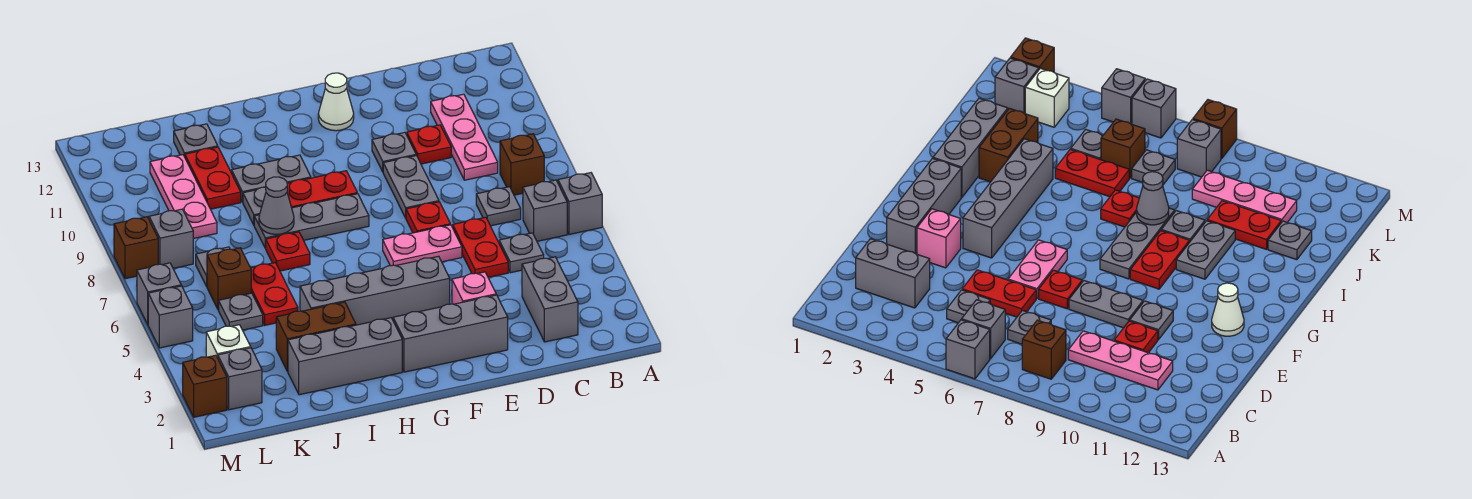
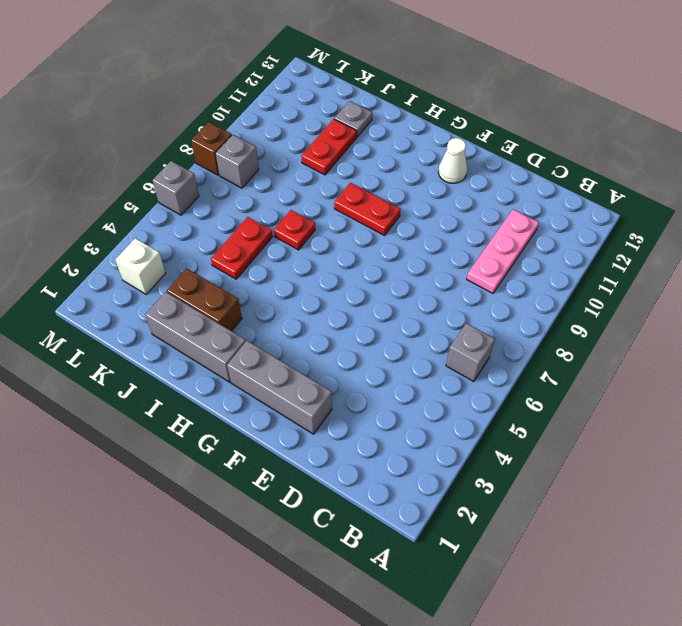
none -> grey brick A6 level 1
none -> brown brick B8 level 1
none -> grey brick C2:C3 level 1
none -> grey plate C5 level 1

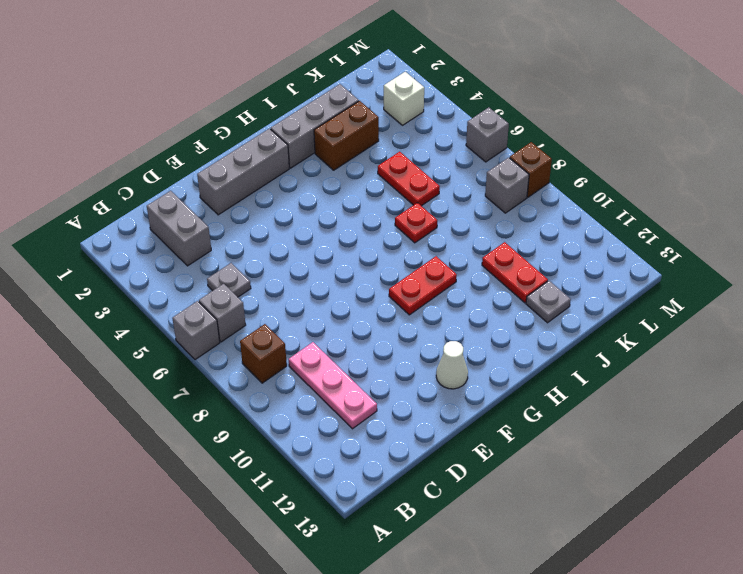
none -> grey plate C7 level 1
none -> red plate D5:D6 level 1
none -> red plate D10 level 1
none -> pink brick E3 level 1

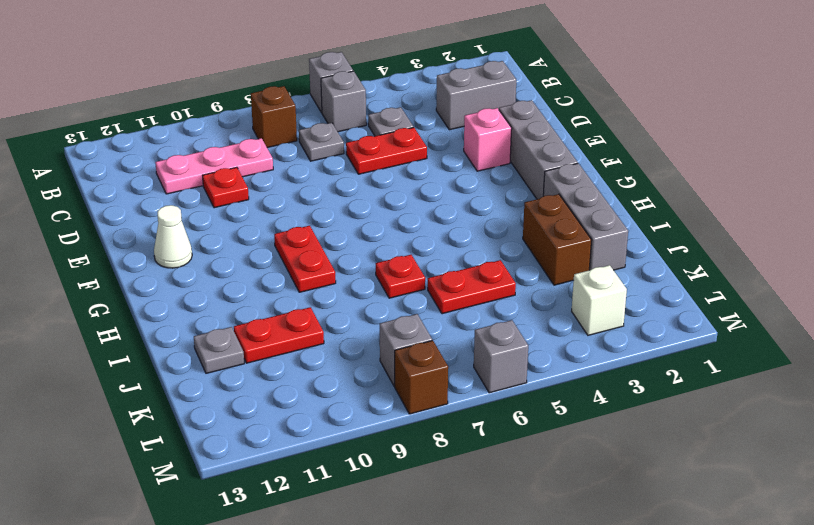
none -> pink plate E6:F6 level 1
none -> red plate E7 level 1
none -> grey plate E8:E9 level 1
none -> grey plate E10 level 1

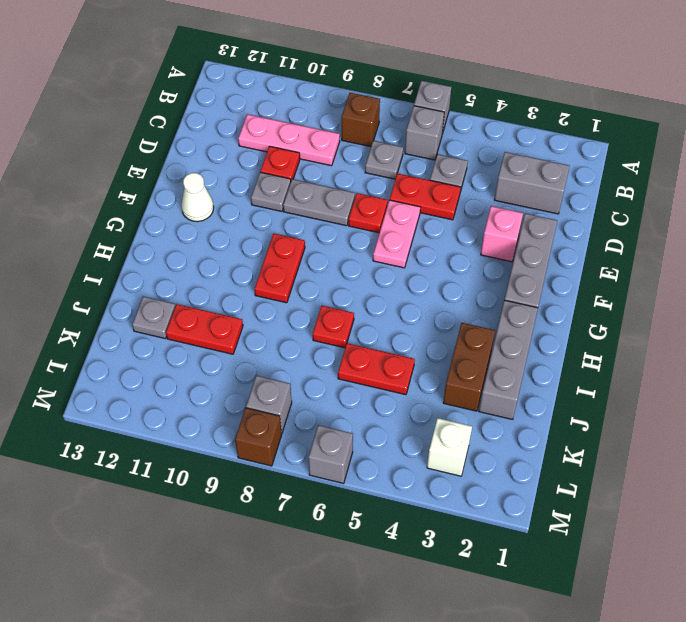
none -> grey brick F4:I4 level 1
none -> grey plate G8:I8 level 1
none -> grey plate H10:I10 level 1
none -> grey plate I9 level 1

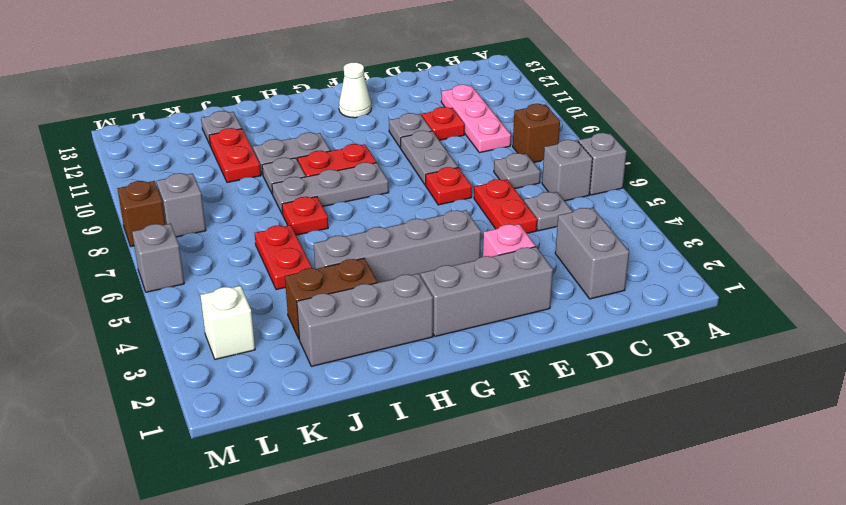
none -> pink plate E6:F6 level 1
none -> grey plate K5 level 1
none -> brown brick K6 level 1
none -> grey plate K7 level 1

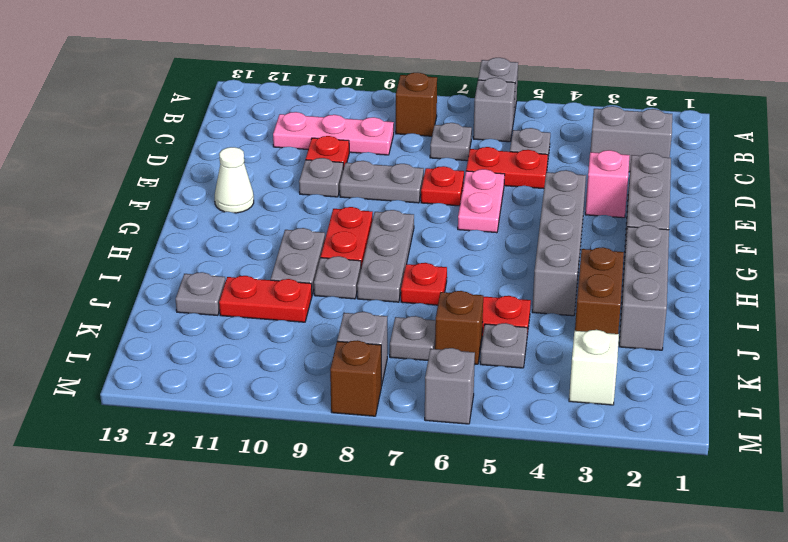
none -> pink plate K9:K11 level 1
none -> grey brick L2 level 1
none -> brown brick M2 level 1
none -> grey brick M5 level 1

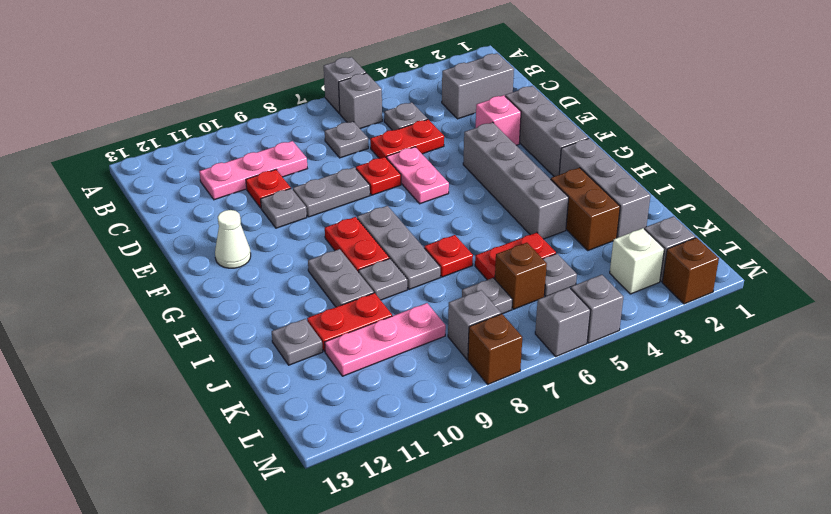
none -> brown brick B8 level 1
none -> grey cone I8 level 2

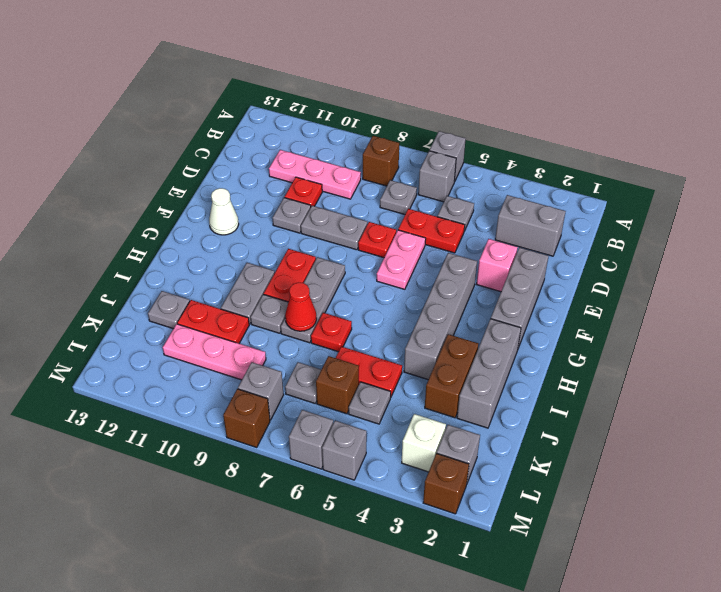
red cone I8 level 2 -> grey cone I8 level 2

